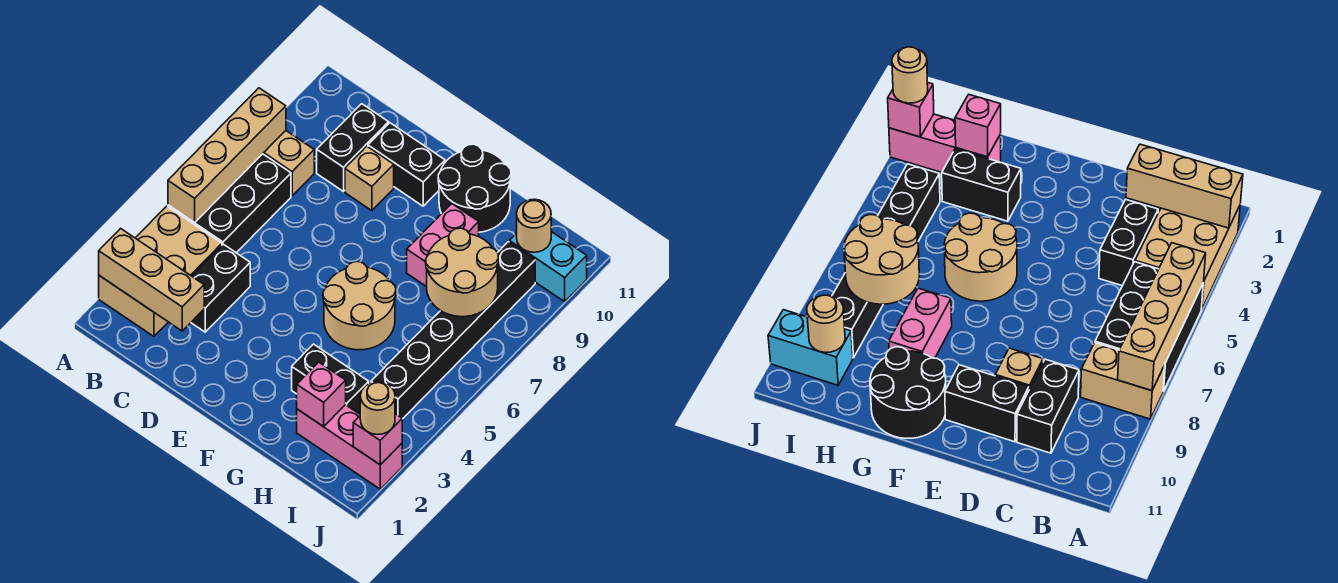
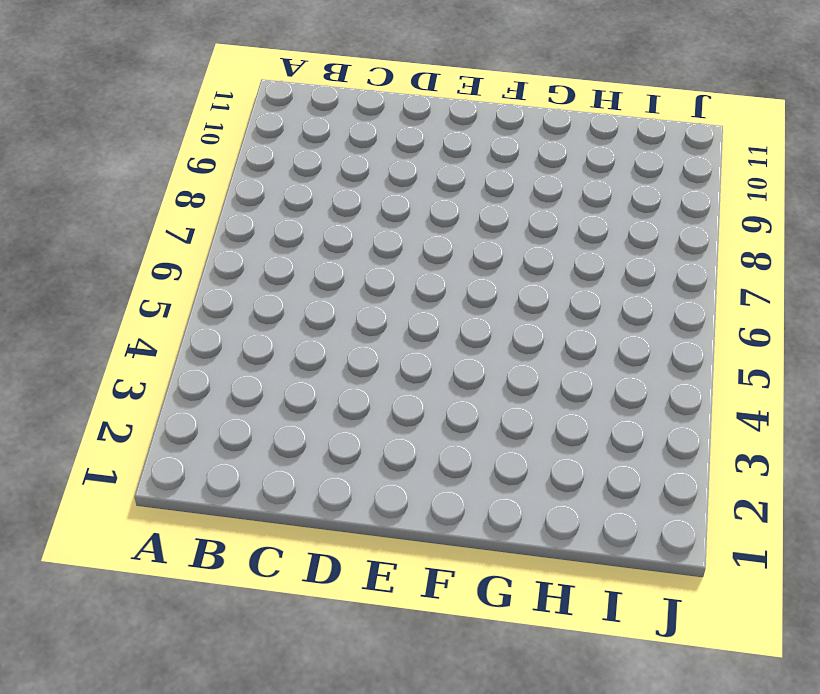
none -> tan brick A2:B4 level 1
none -> black brick A5:B7 level 1
none -> tan brick A8:B8 level 1

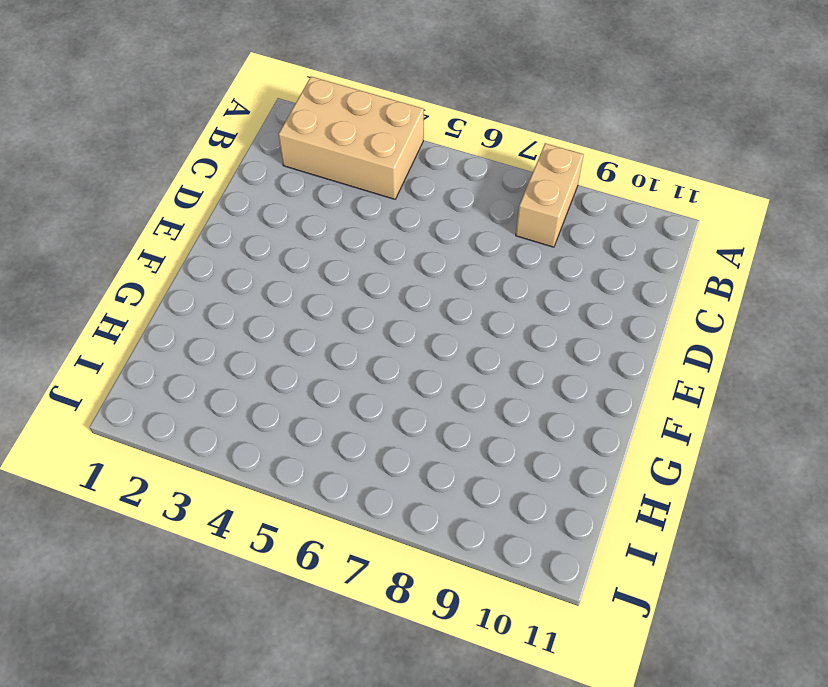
none -> black brick A5:B7 level 1
none -> black brick C3:C4 level 1
none -> black brick C9:C10 level 1

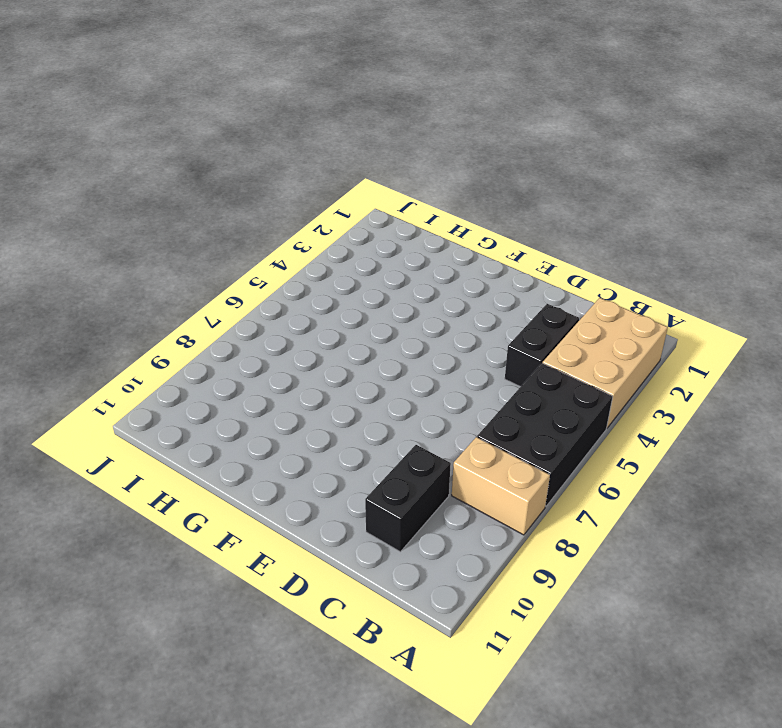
none -> tan brick D9 level 1
none -> black brick D10:E10 level 1
none -> tan round brick F5:G6 level 1

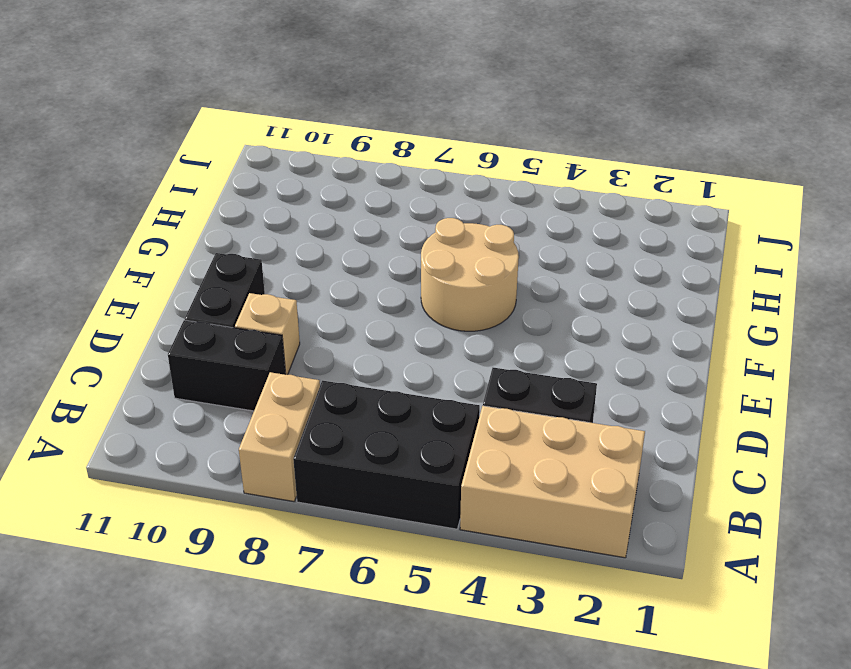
none -> black round brick F10:G11 level 1
none -> black brick G3:H3 level 1
none -> pink brick G8:G9 level 1

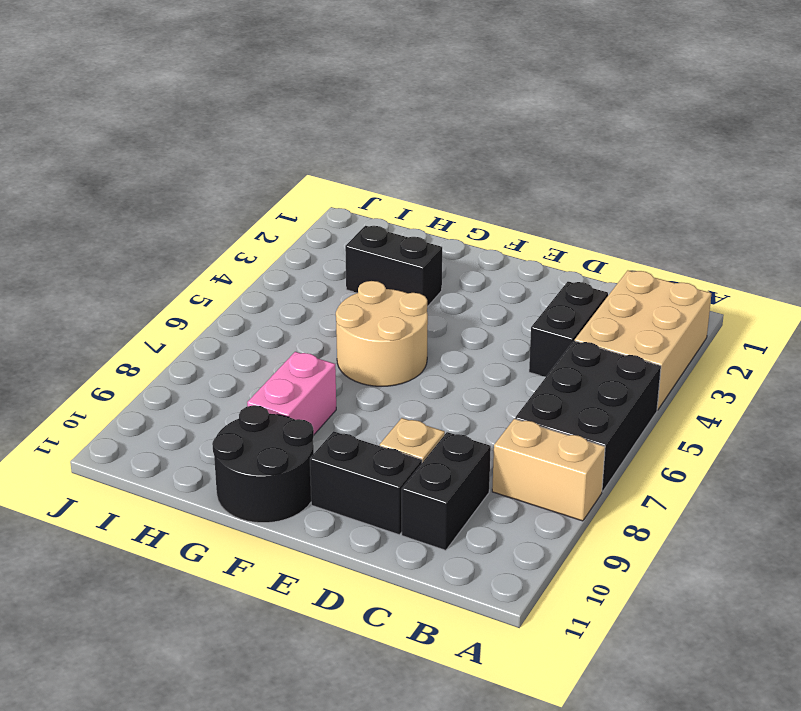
none -> pink brick H2:J2 level 1
none -> black brick I4:I9 level 1
none -> cyan brick I10:J10 level 1

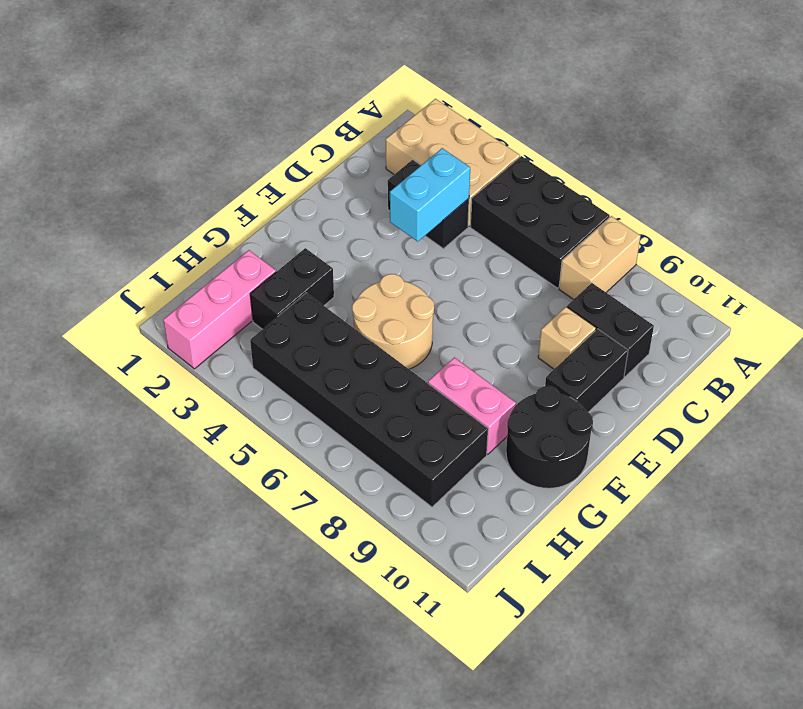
cyan brick C4:D4 level 2 -> cyan brick I10:J10 level 1
black brick H4:I9 level 1 -> black brick I4:I9 level 1
none -> tan brick A2:C2 level 2
none -> tan brick A5:A8 level 2
none -> pink brick H2 level 2

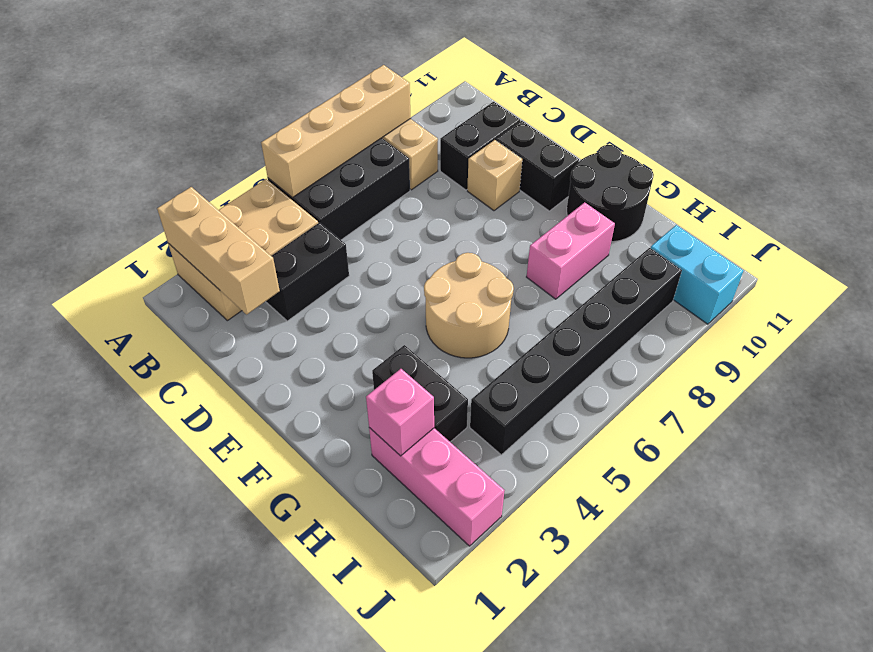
none -> tan round brick H7:I8 level 2
none -> tan round brick I10 level 2
none -> pink brick J2 level 2

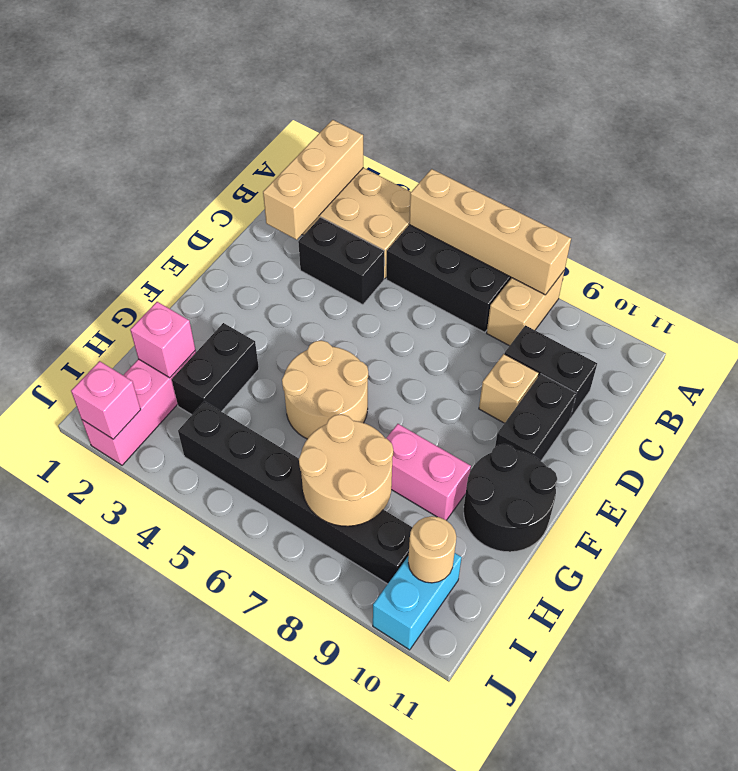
none -> tan round brick J2 level 3

